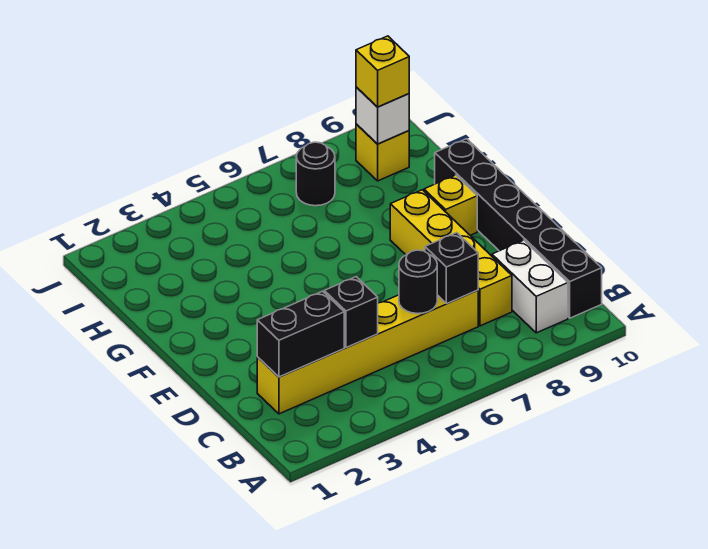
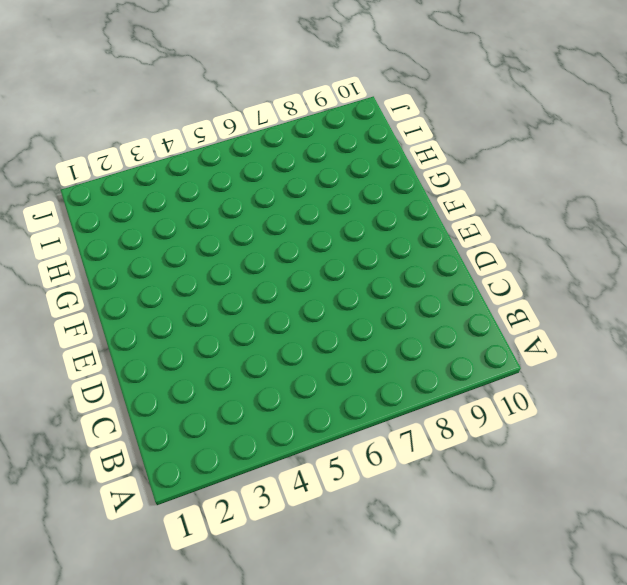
none -> white brick B9:C9 level 1
none -> black brick B10:G10 level 1
none -> yellow brick C2:C7 level 1

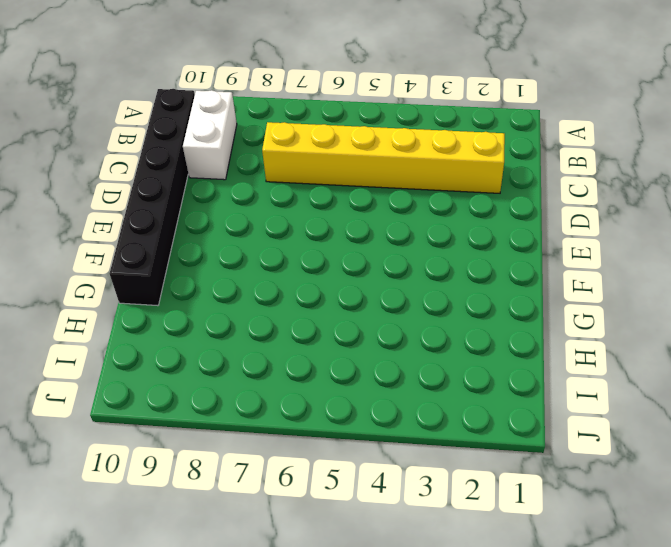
none -> yellow brick C8:F8 level 1
none -> yellow brick F9 level 1
none -> black round brick I7 level 1

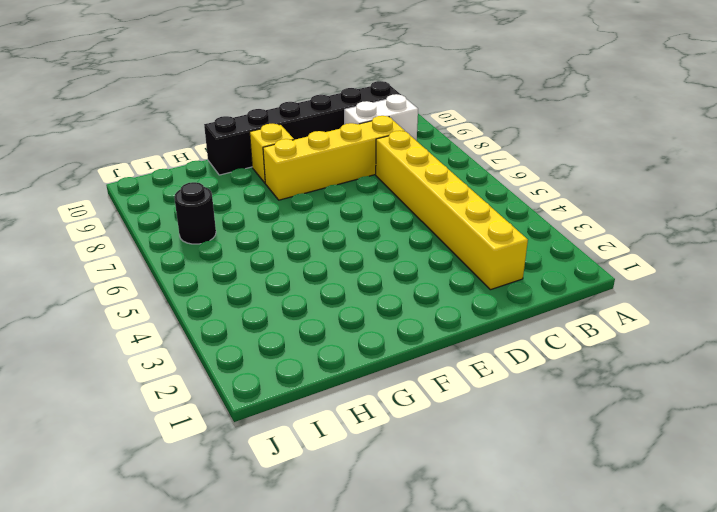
none -> yellow brick I9 level 1
none -> black brick C2:C3 level 2
none -> black brick C4 level 2

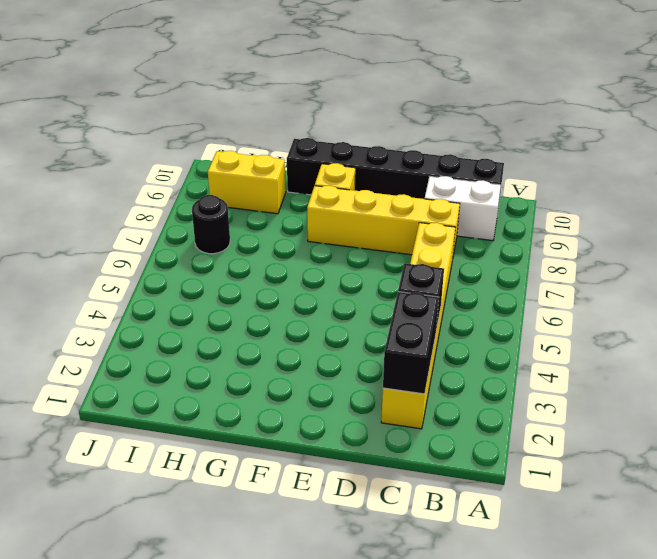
yellow brick H9:I9 level 1 -> yellow brick I9 level 1
none -> black round brick C6 level 2
none -> black brick C7 level 2
none -> white brick I9 level 2

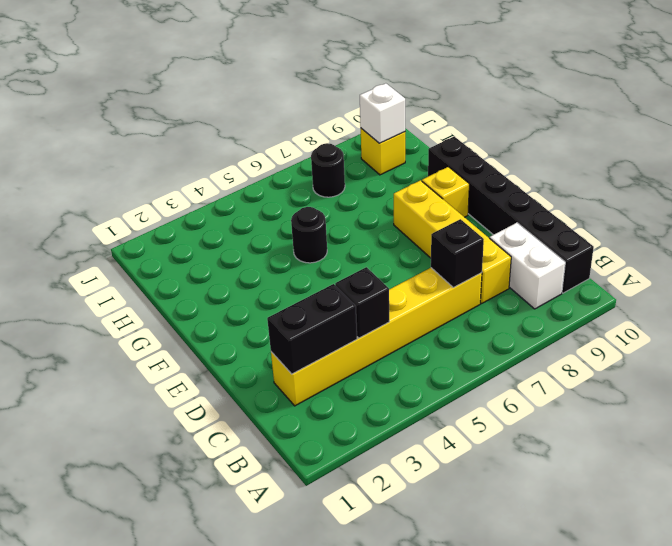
black round brick G5 level 1 -> black round brick C6 level 2
none -> yellow brick I9 level 3

